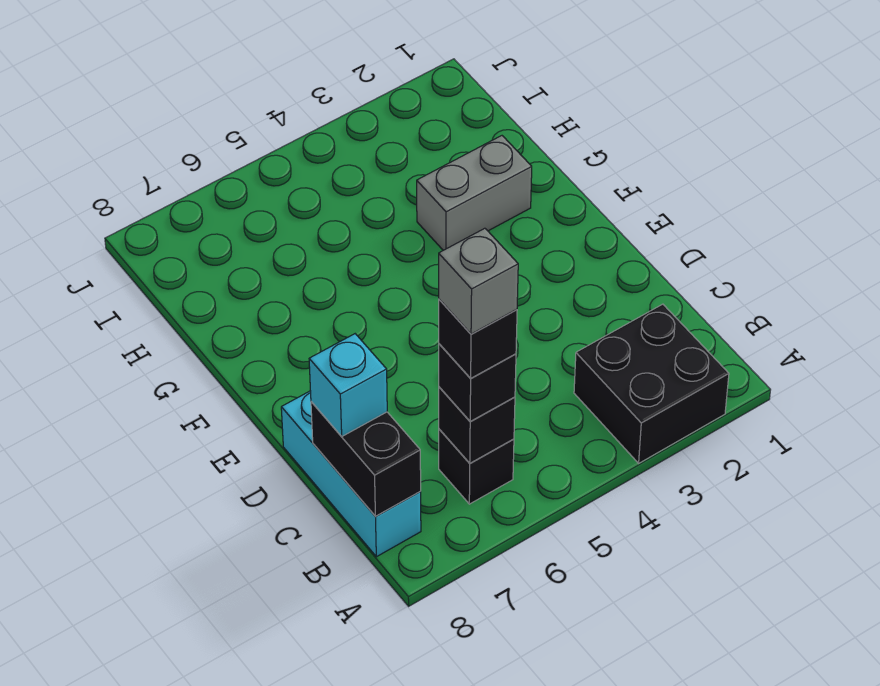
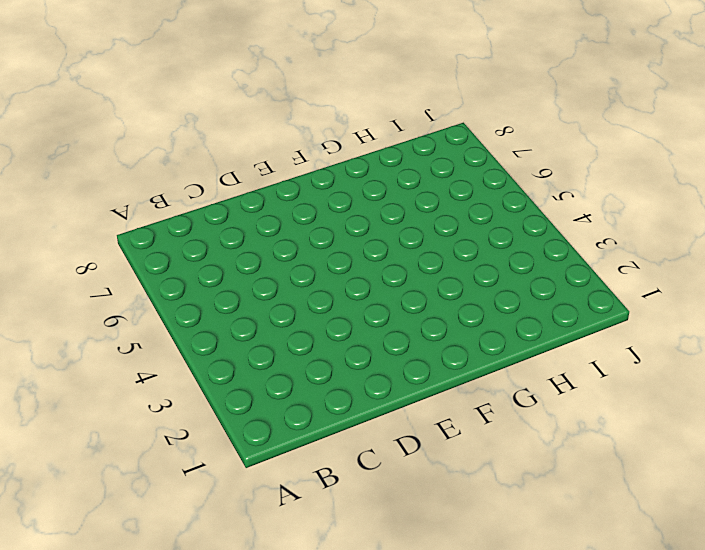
none -> black brick A2:B3 level 1
none -> black brick B6 level 1

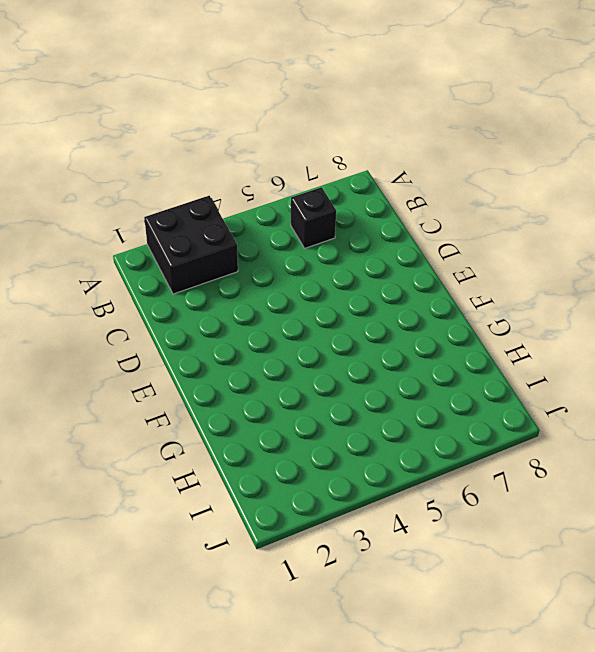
none -> cyan brick B8:D8 level 1
none -> grey brick G2:G3 level 1

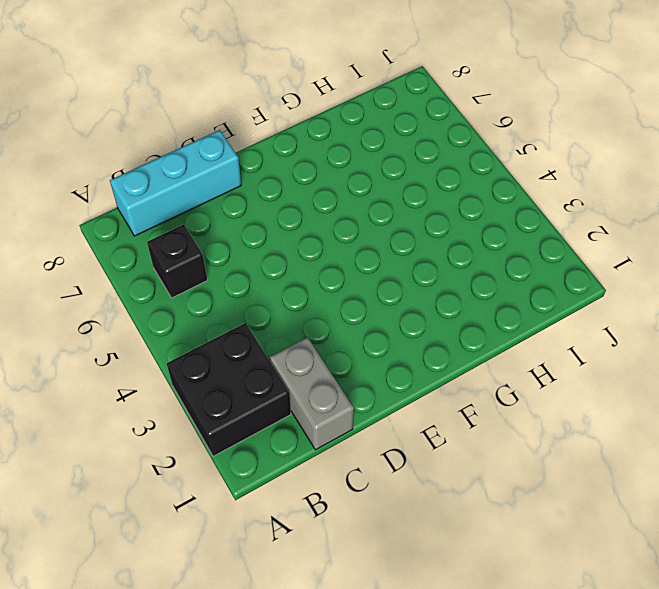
grey brick C1:C2 level 1 -> grey brick G2:G3 level 1
none -> black brick B6 level 2
none -> black brick B8:C8 level 2

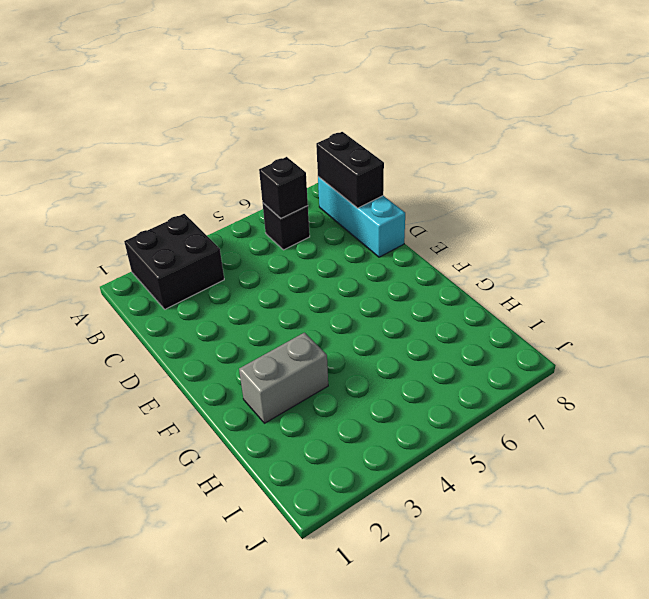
none -> black brick B6 level 3
none -> cyan brick C8 level 3

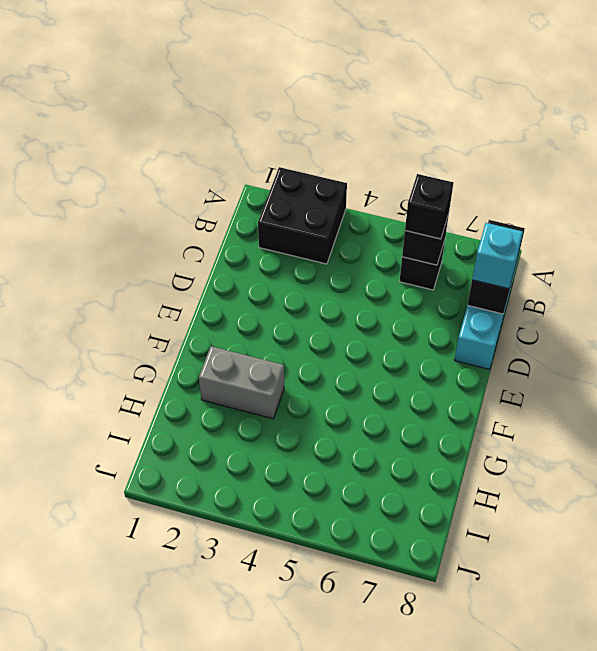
none -> black brick B6 level 4
none -> grey brick B6 level 5

